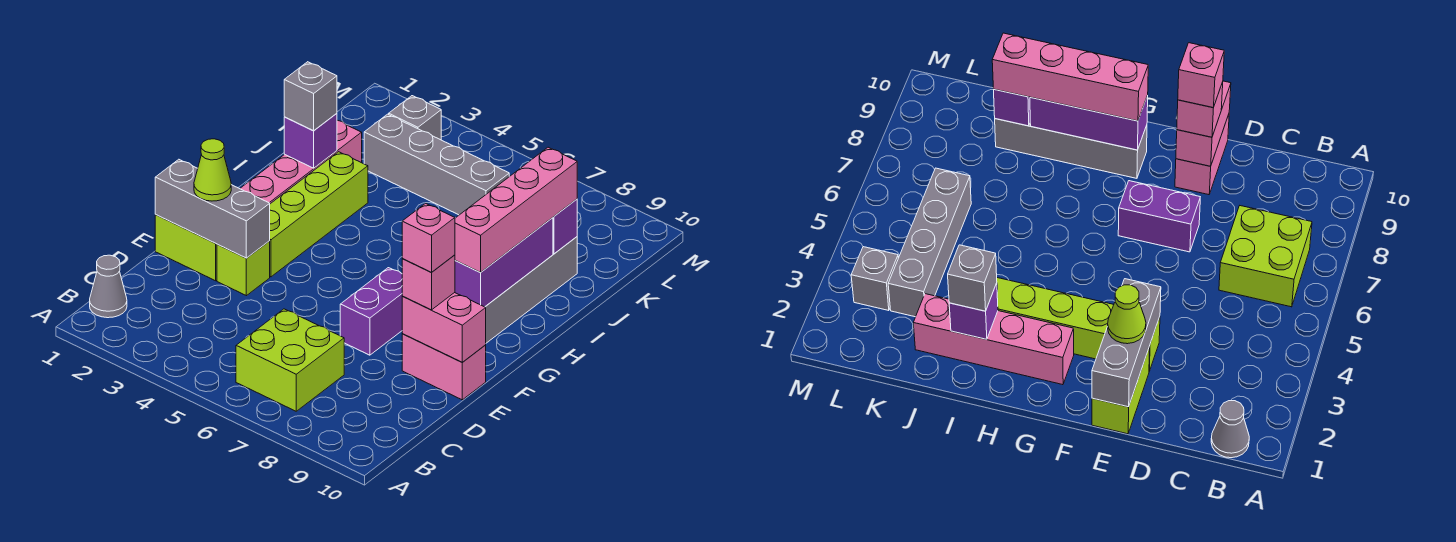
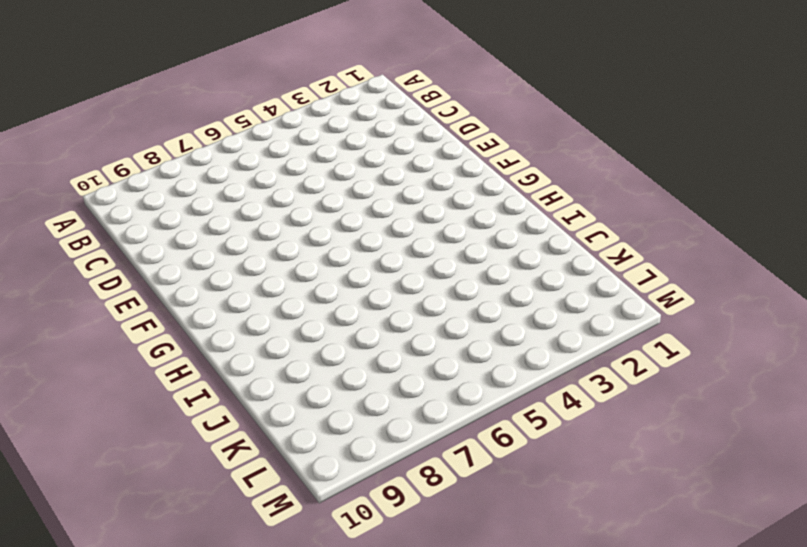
none -> grey cone B1 level 1
none -> lime brick B6:C7 level 1
none -> lime brick E1:E2 level 1

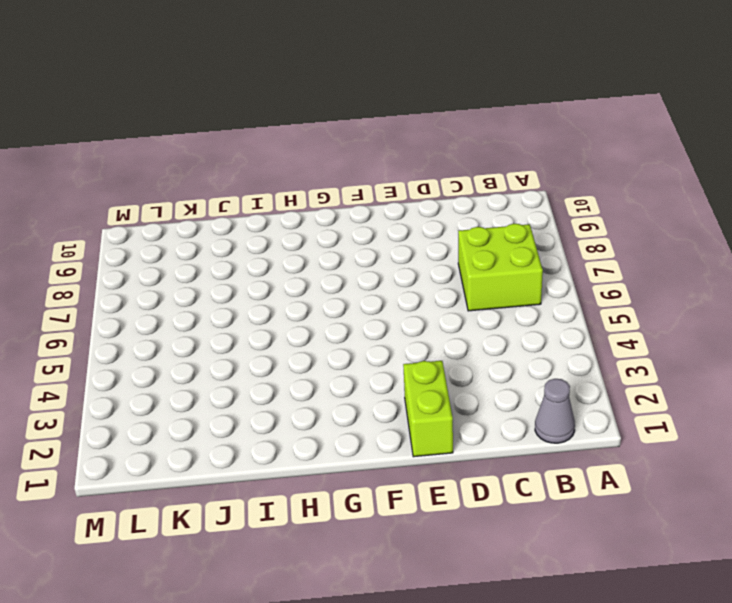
none -> lime brick E3 level 1
none -> purple brick E7:F7 level 1
none -> pink brick E9:E10 level 1

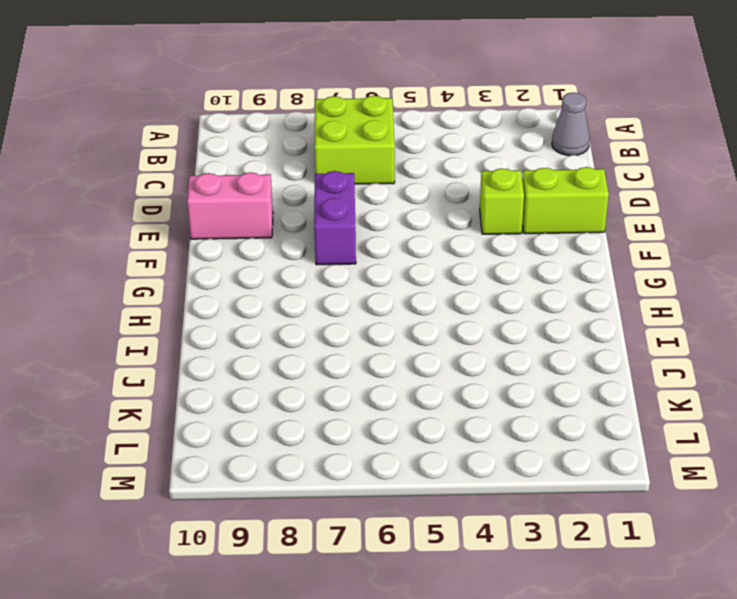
none -> lime brick F3:I3 level 1
none -> pink brick G2:J2 level 1
none -> grey brick G9:J9 level 1

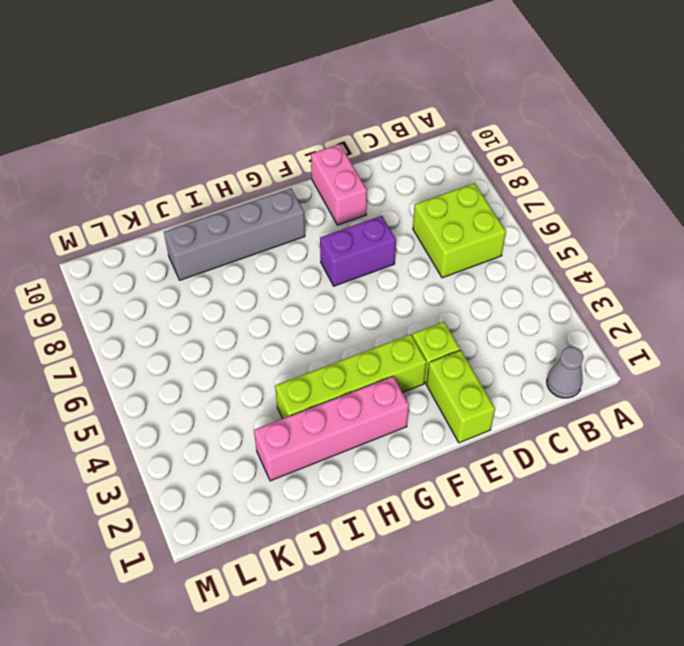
none -> grey brick K3:K6 level 1
none -> grey brick L3 level 1
none -> grey brick E1:E3 level 2

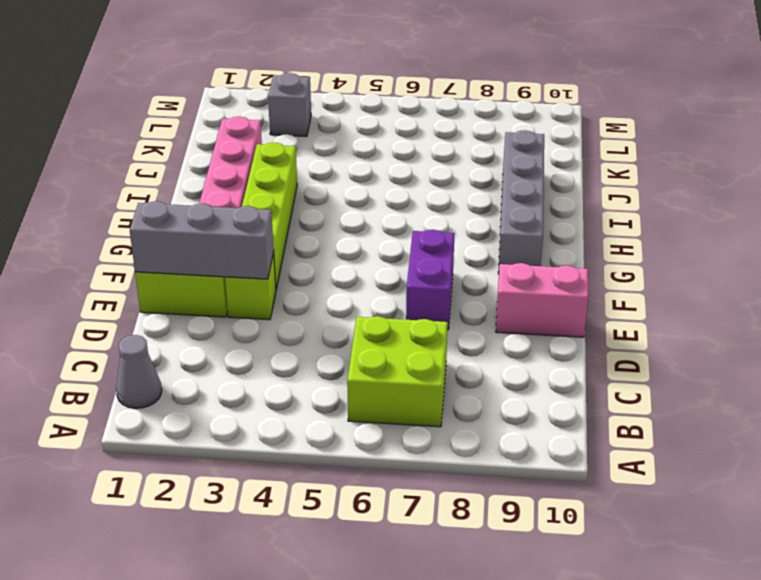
none -> grey brick K3:K6 level 1
none -> pink brick E9:E10 level 2
none -> purple brick G9:I9 level 2

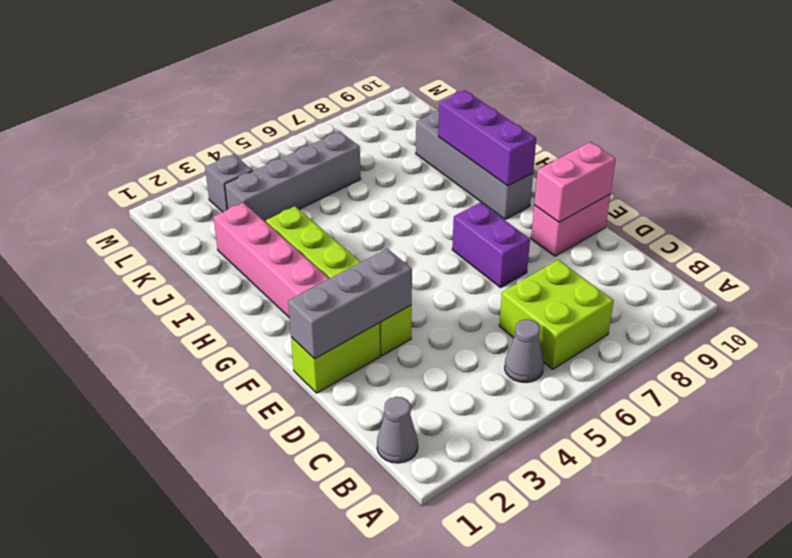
grey cone B5 level 1 -> none
none -> purple brick I2 level 2
none -> purple brick J9 level 2
none -> lime cone E2 level 3

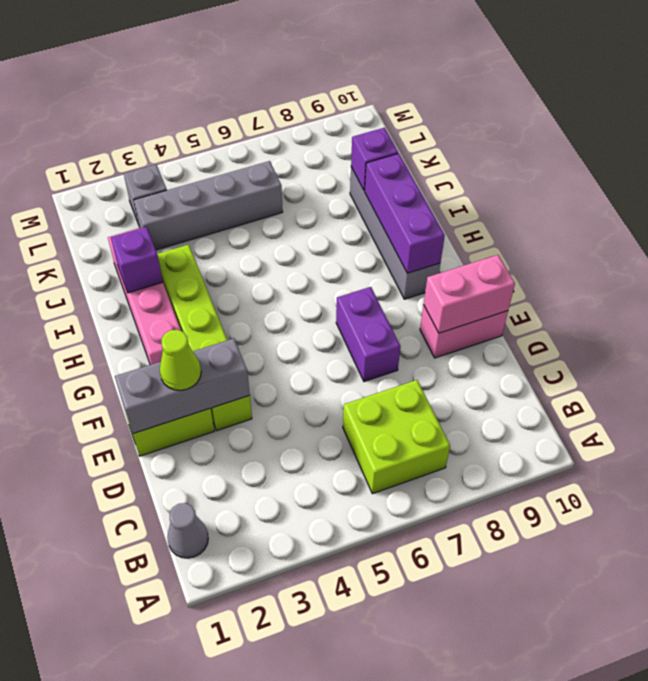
none -> pink brick E9 level 3
none -> pink brick G9:J9 level 3
none -> grey brick I2 level 3

